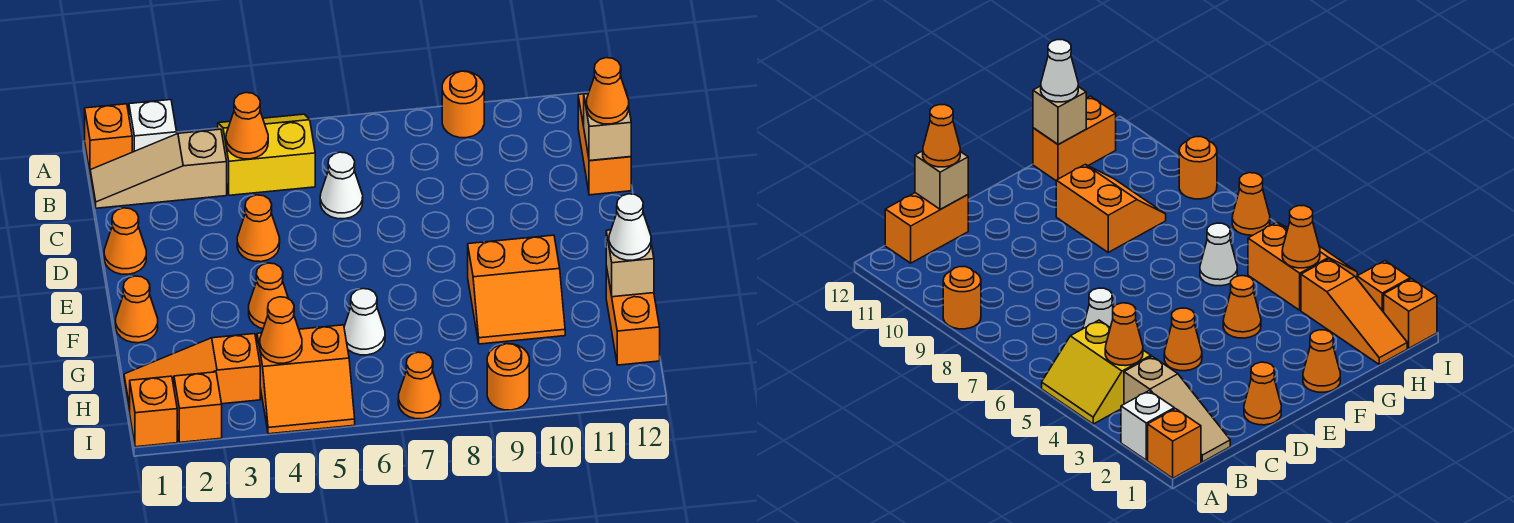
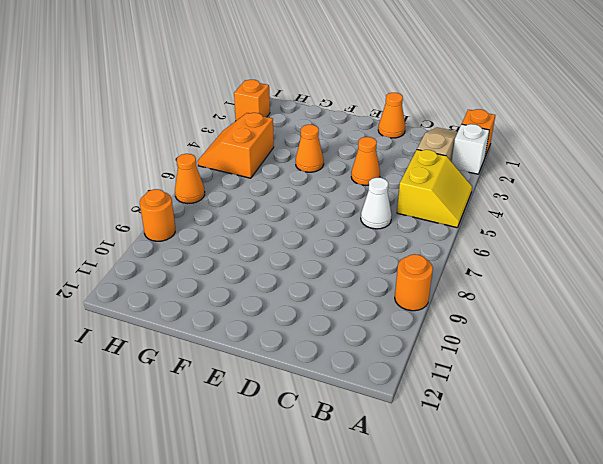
none -> orange brick B12:C12 level 1
none -> orange cone F1 level 1
none -> orange slope F9:G10 level 1 top F

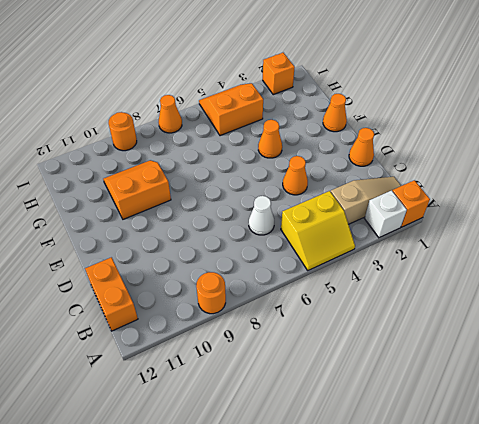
none -> white cone G6 level 1
none -> orange brick G12:H12 level 1
none -> orange slope H1:H3 level 1 top 3

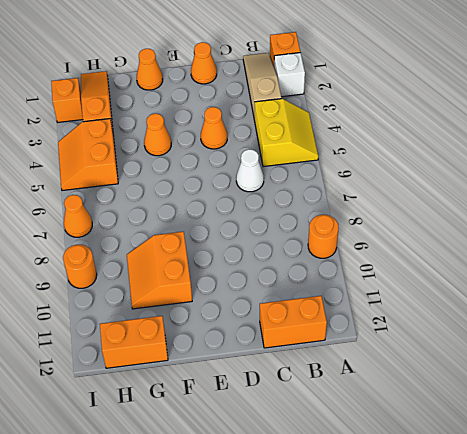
none -> white cone G6 level 1
none -> orange brick I1 level 1
none -> orange cone B4 level 2

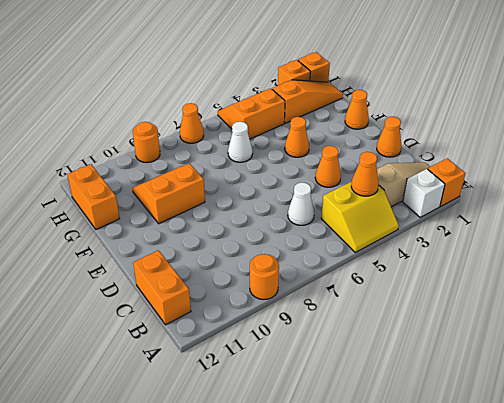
none -> tan brick C12 level 2
none -> tan brick G12 level 2
none -> orange cone H4 level 2

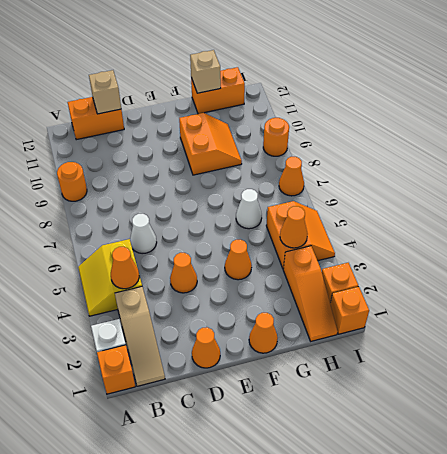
none -> orange cone C12 level 3
none -> white cone G12 level 3

